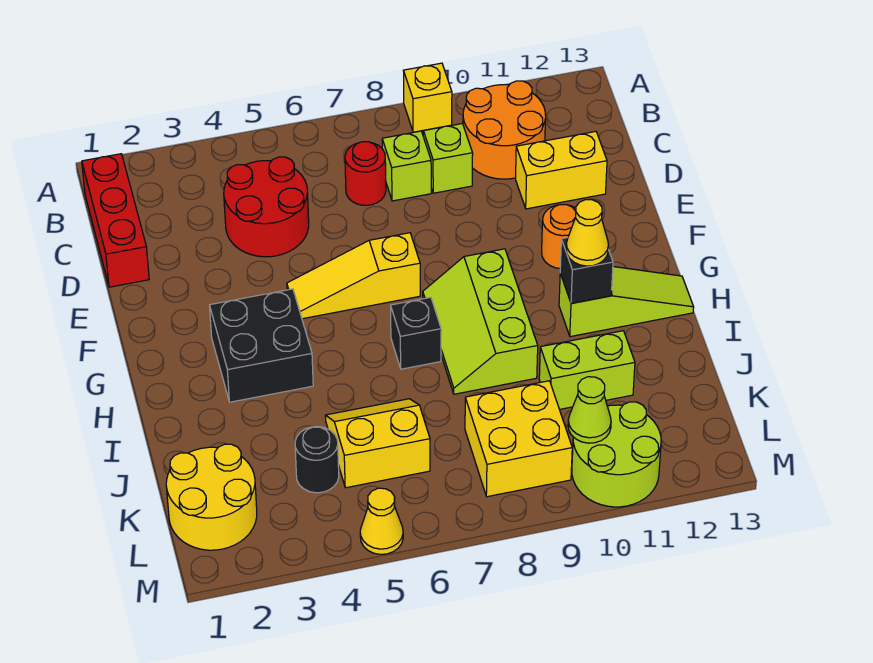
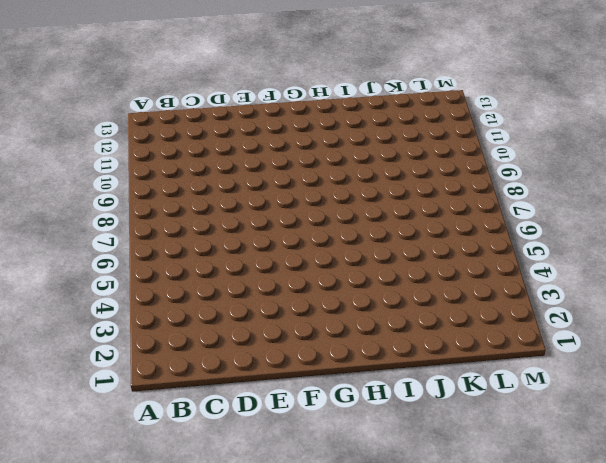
none -> yellow brick A9 level 1
none -> red brick B1:D1 level 1
none -> orange round brick B10:C11 level 1

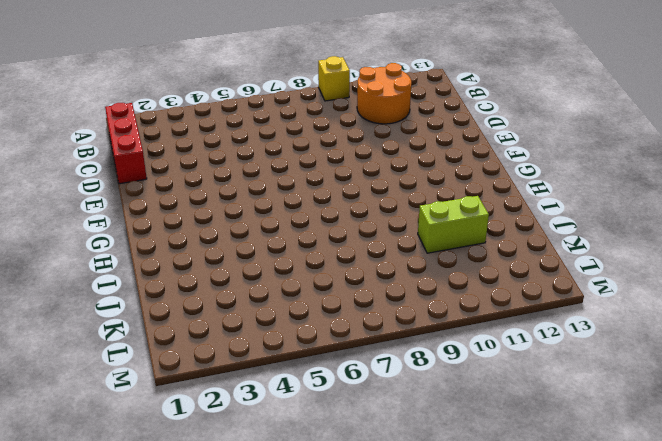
none -> red round brick C4:D5 level 1
none -> red round brick C7 level 1
none -> lime brick C8 level 1

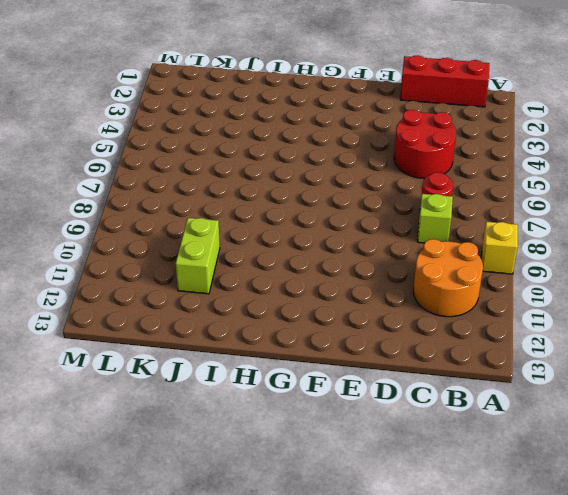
none -> lime brick C9 level 1
none -> yellow brick D11:D12 level 1
none -> yellow slope F5:F7 level 1 top 7

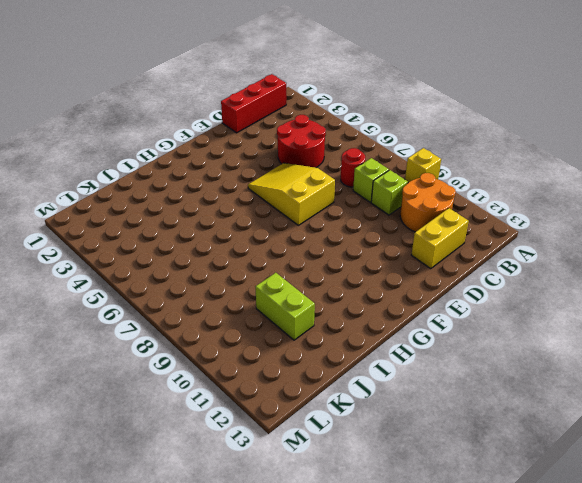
yellow brick C12:D12 level 1 -> yellow brick D11:D12 level 1
yellow slope E5:F7 level 1 top 7 -> yellow slope F5:F7 level 1 top 7
none -> orange round brick F11 level 1
none -> black brick G3:H4 level 1
none -> lime slope G8:I9 level 1 top 9

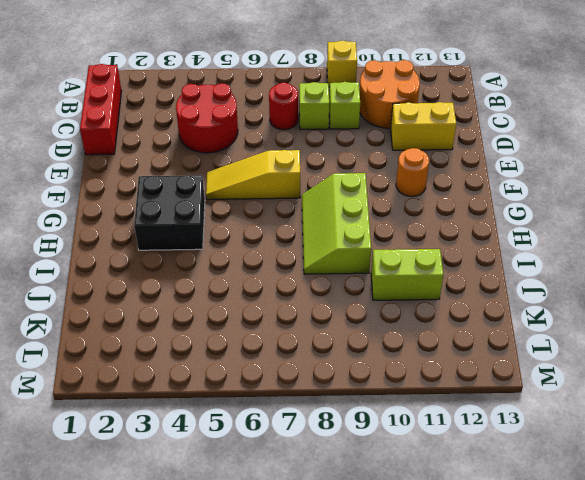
none -> black brick H7 level 1
none -> lime slope H11:H13 level 1 top 11
none -> yellow slope J5:K6 level 1 top K

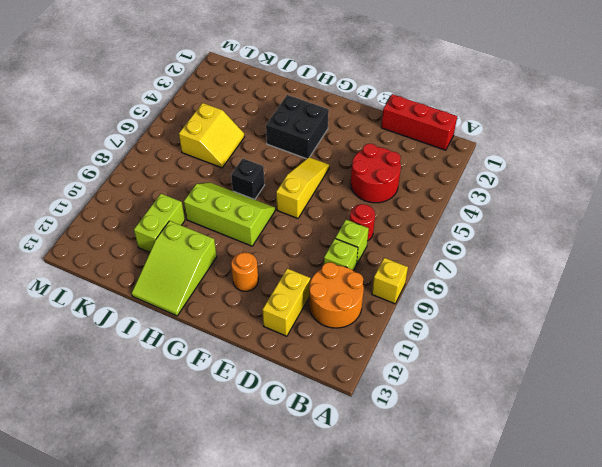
lime slope H11:I13 level 1 top 11 -> lime slope H11:H13 level 1 top 11
none -> yellow round brick K1:L2 level 1
none -> black round brick K4 level 1
none -> yellow brick K8:L9 level 1

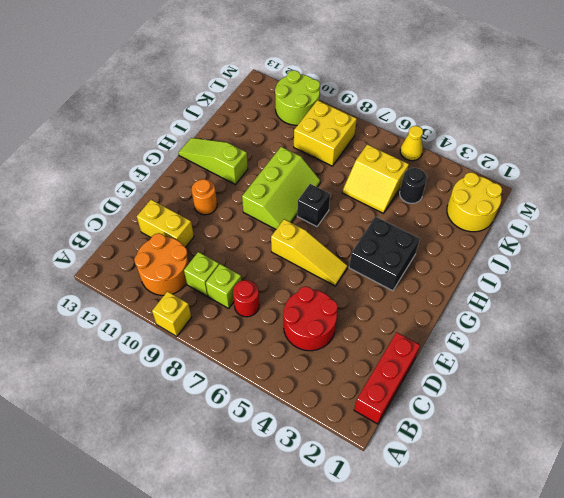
none -> lime brick J10:J11 level 1
none -> black brick H11 level 2
none -> lime cone L10 level 2

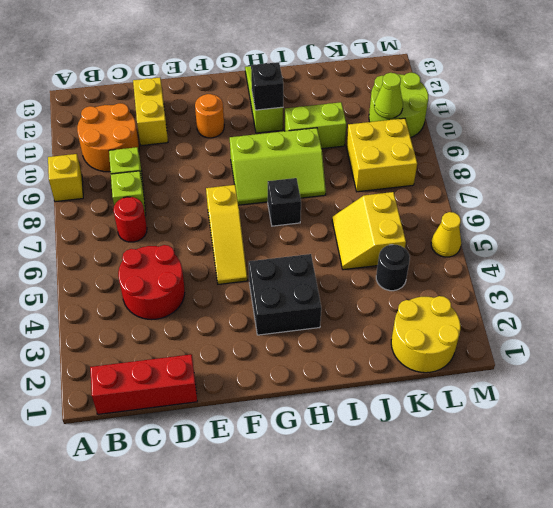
lime brick I10:J10 level 1 -> lime brick J10:J11 level 1
none -> yellow cone H11 level 3

